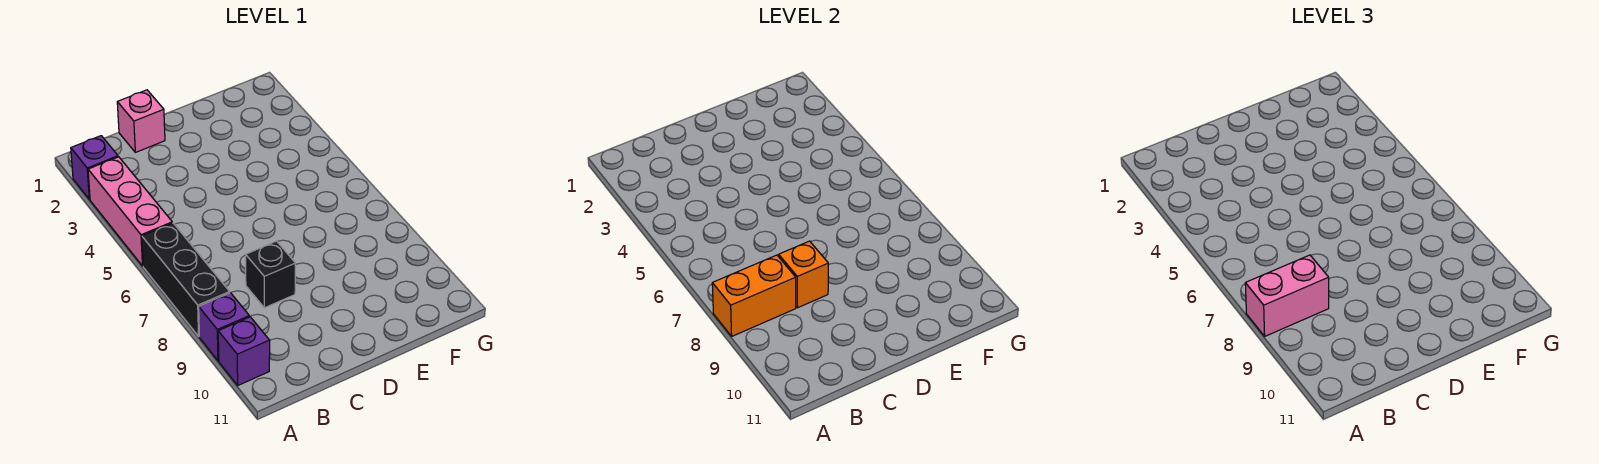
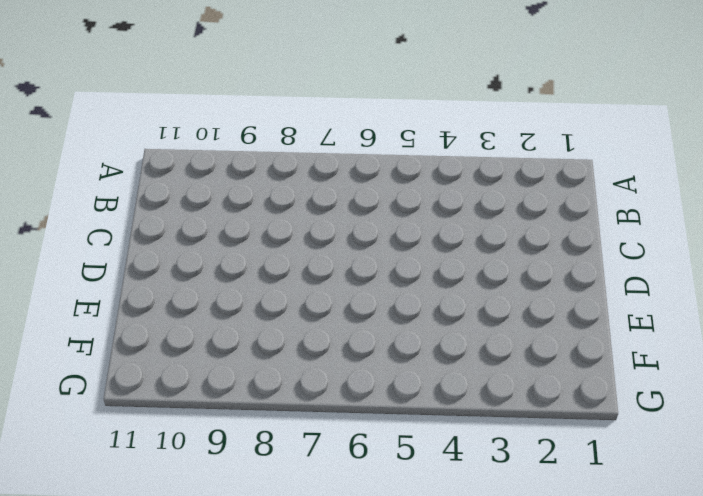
none -> purple brick A2 level 1
none -> pink brick A3:A5 level 1

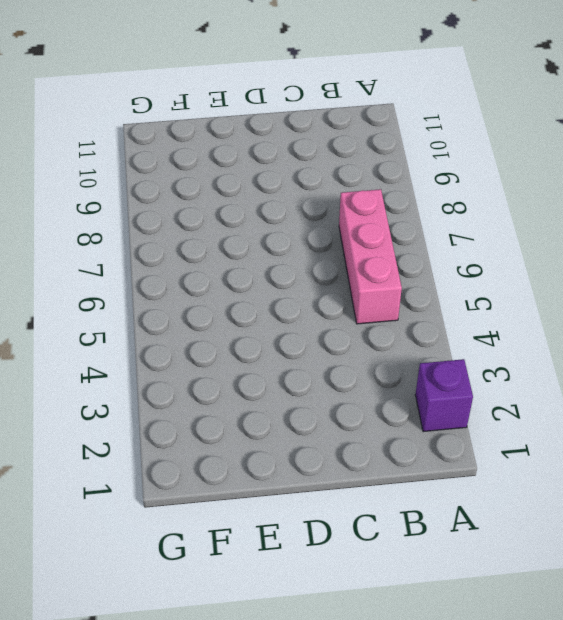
pink brick B5:B7 level 1 -> pink brick A3:A5 level 1
none -> black brick A6:A8 level 1
none -> purple brick A9 level 1

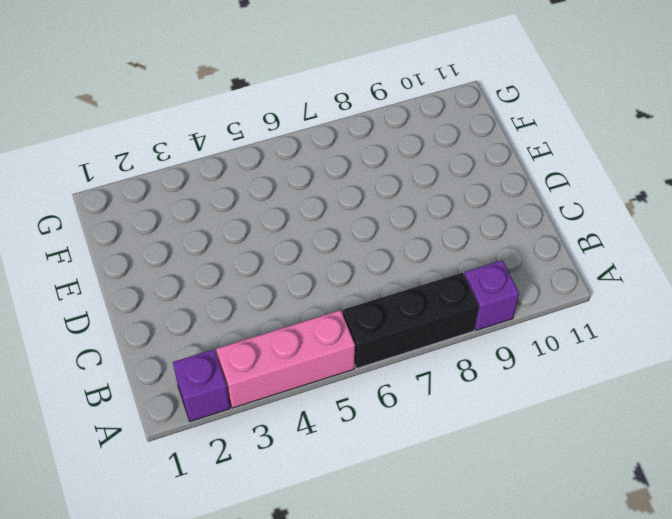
none -> purple brick A10 level 1
none -> pink brick C1 level 1

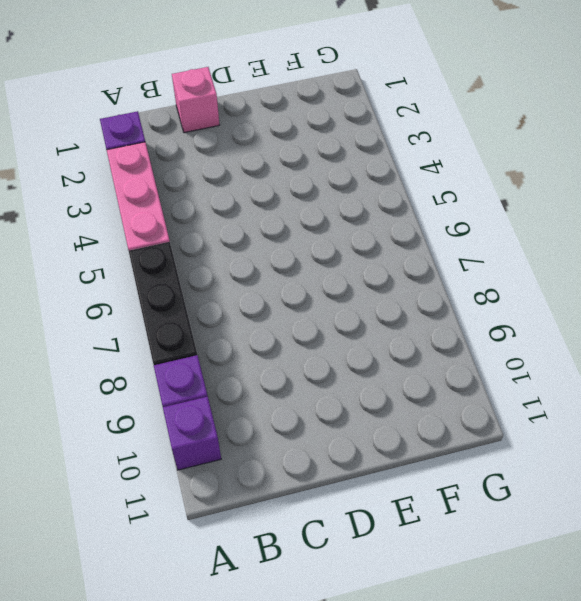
none -> black brick C8 level 1
none -> orange brick A8:B8 level 2

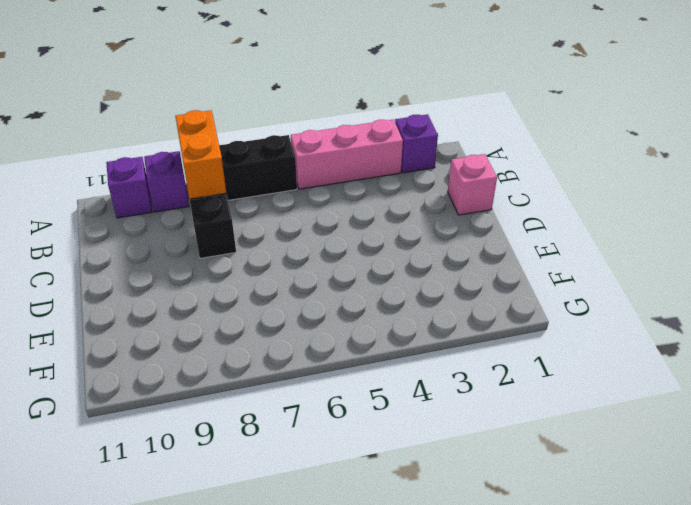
none -> orange brick C8 level 2
none -> pink brick A8:B8 level 3

